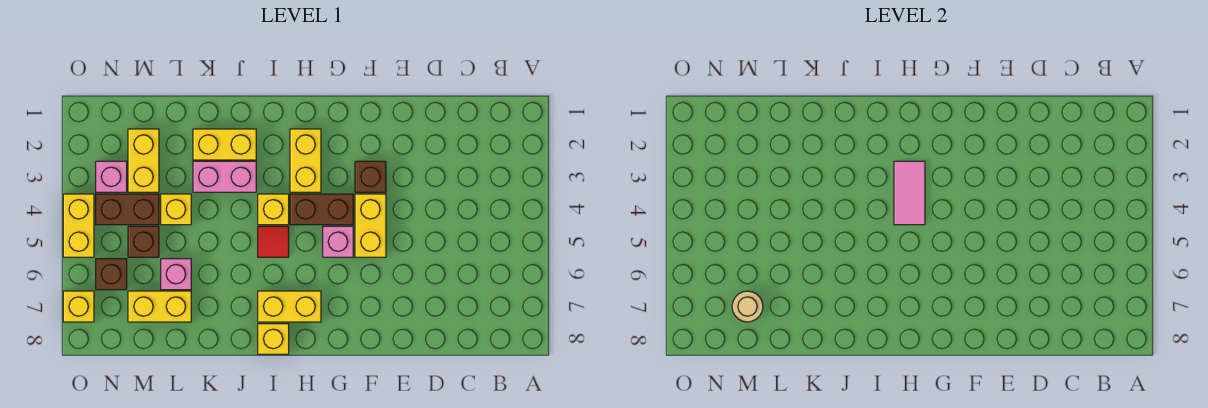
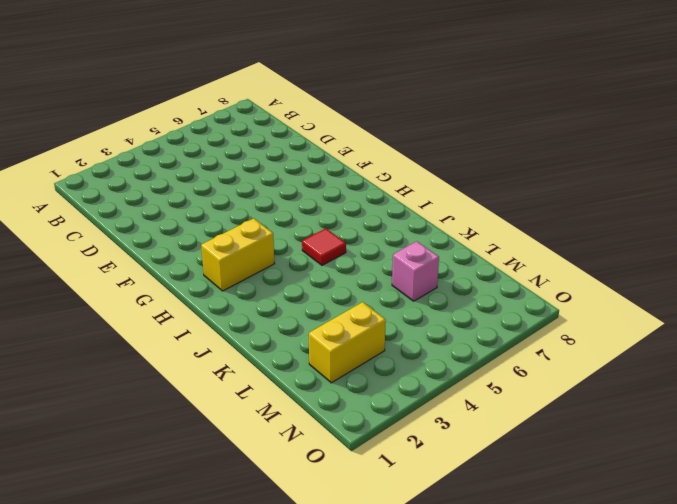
none -> brown brick F3 level 1
none -> yellow brick F4:F5 level 1
none -> brown brick G4:H4 level 1

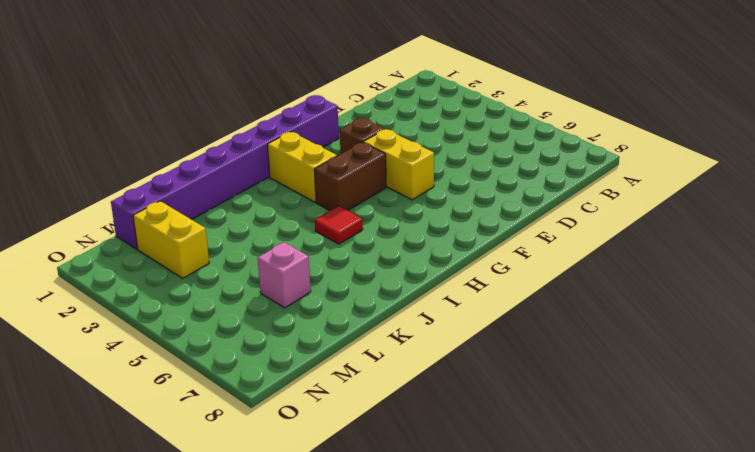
purple brick F1:M1 level 1 -> none
none -> pink brick G5 level 1
none -> yellow brick H7:I7 level 1
none -> yellow brick I4 level 1

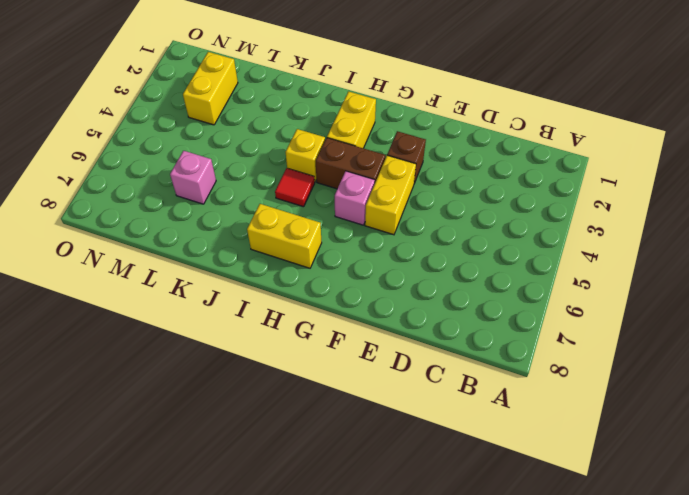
none -> yellow brick I8 level 1
none -> yellow brick J2:K2 level 1
none -> pink brick J3:K3 level 1

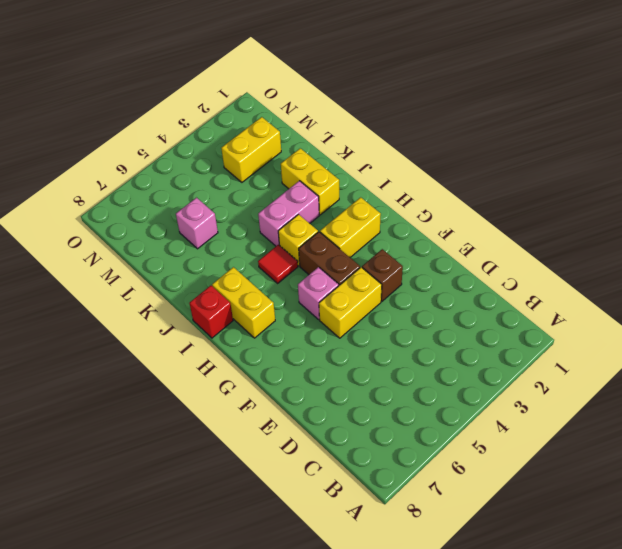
red brick I8 level 1 -> yellow brick I8 level 1
pink brick J3:J4 level 1 -> pink brick J3:K3 level 1
none -> yellow brick L4 level 1
none -> yellow brick L7:M7 level 1
none -> brown brick M4:N4 level 1

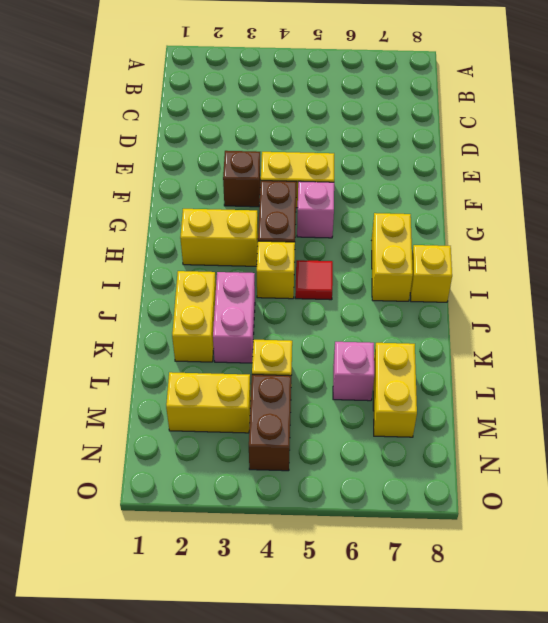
none -> brown brick M5 level 1
none -> pink brick N3 level 1
none -> brown brick N6 level 1

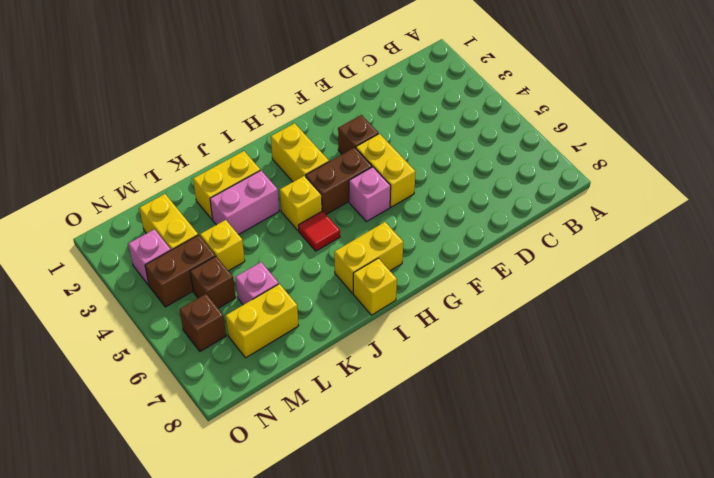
none -> yellow brick O4:O5 level 1
none -> yellow brick O7 level 1
none -> pink tile H3:H4 level 2

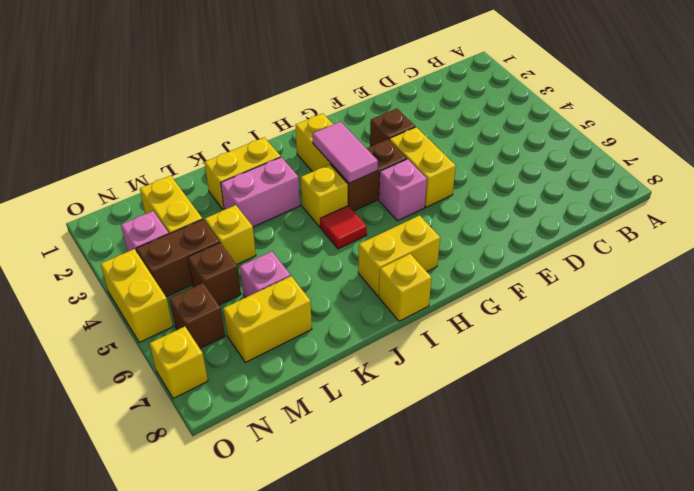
none -> tan round brick M7 level 2

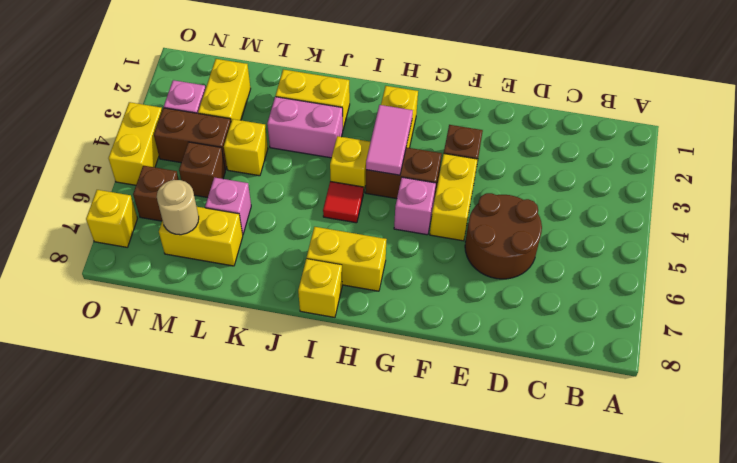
brown round brick D5:E6 level 1 -> none

